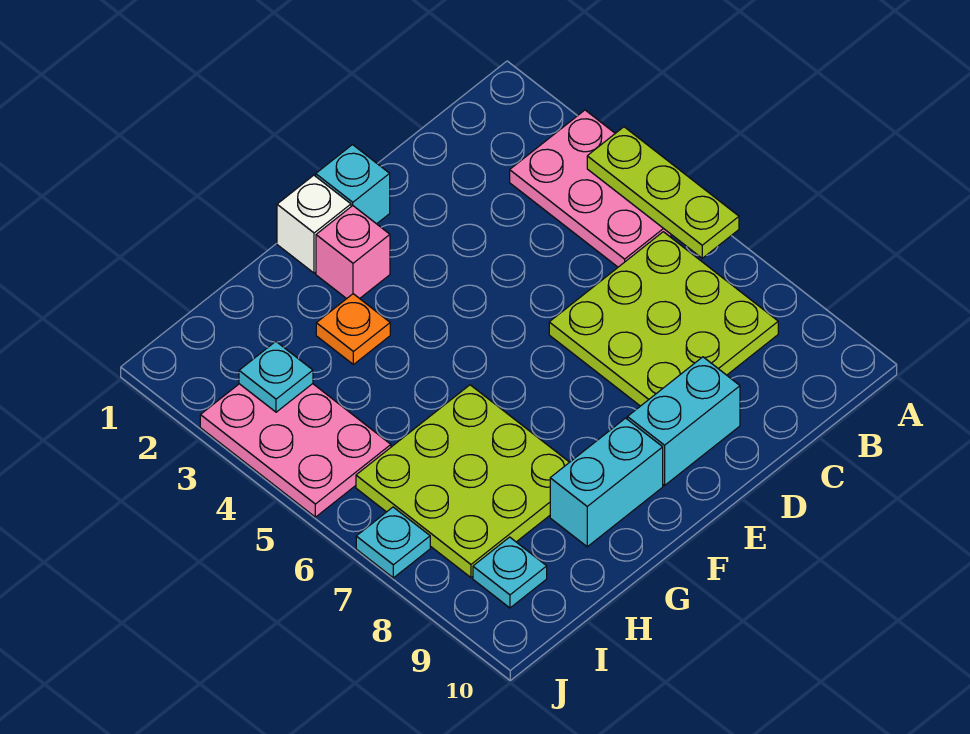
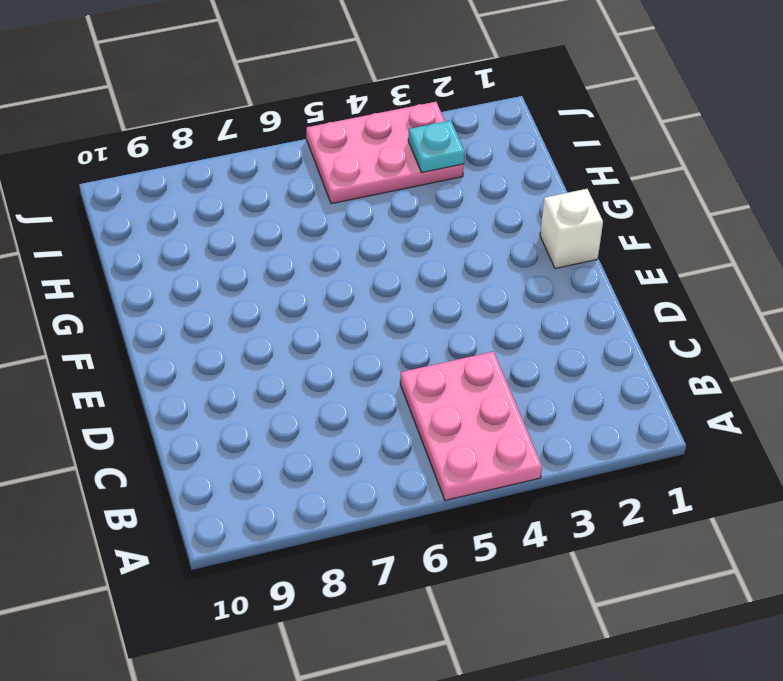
pink plate A4:C5 level 1 -> pink plate A3:B5 level 1
none -> lime plate B6:D8 level 1
none -> cyan brick D9:E9 level 1
none -> cyan brick E1 level 1

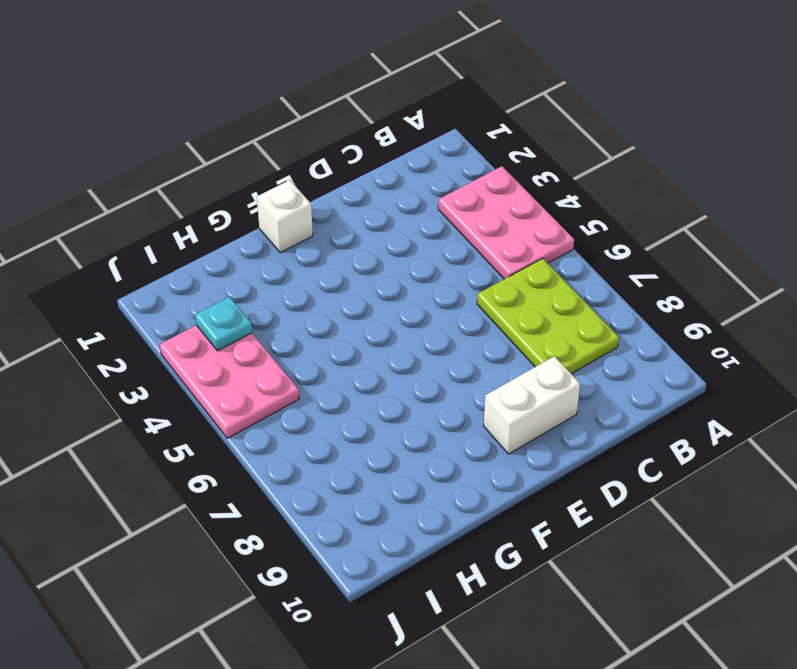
lime plate B6:C8 level 1 -> lime plate B6:D8 level 1
white brick D9:E9 level 1 -> cyan brick D9:E9 level 1
none -> cyan brick E1 level 1
none -> pink brick F2 level 1
none -> cyan brick F9:G9 level 1

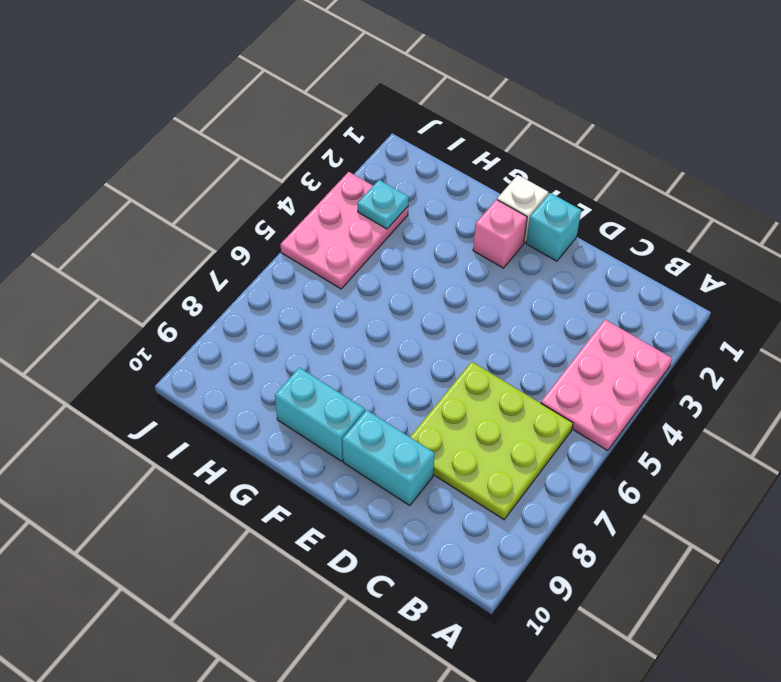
none -> orange plate G3 level 1
none -> lime plate G6:I8 level 1
none -> cyan plate I9 level 1

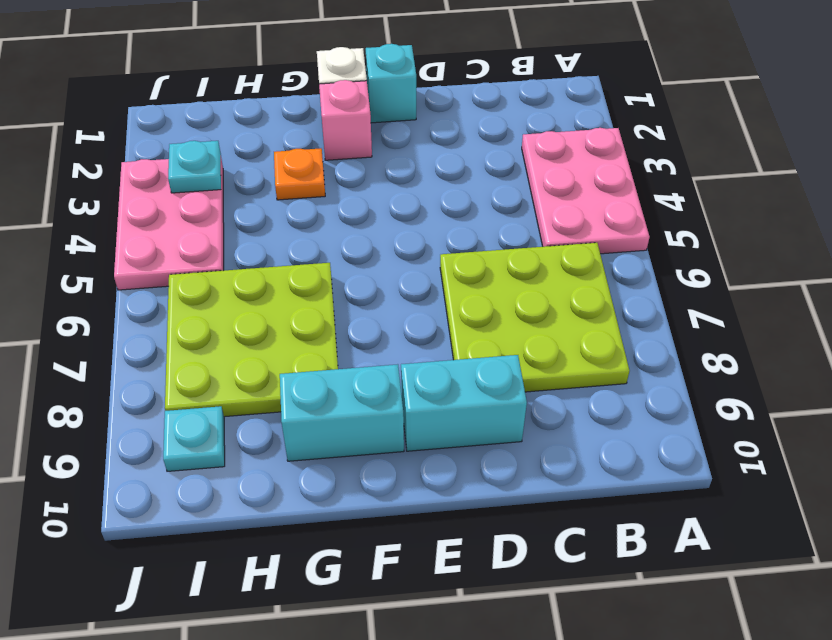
none -> cyan plate J7 level 1
none -> lime plate A4:A6 level 2

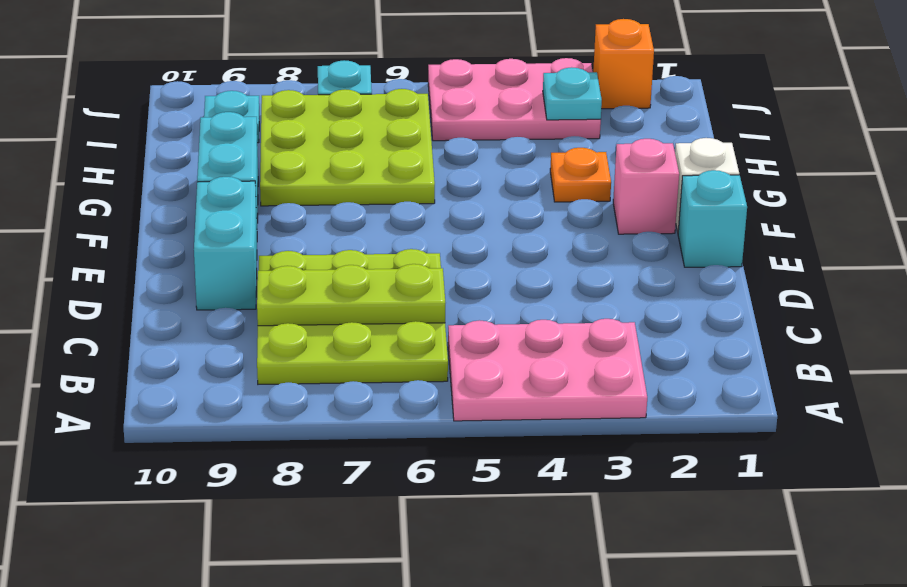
lime plate C6:C8 level 2 -> lime plate A4:A6 level 2
orange brick J2 level 1 -> none

